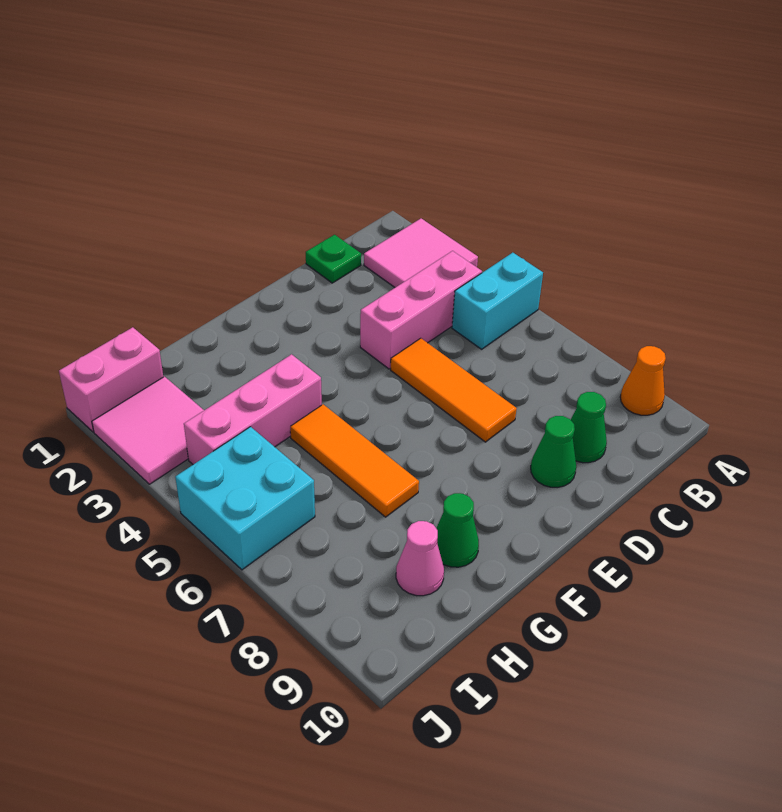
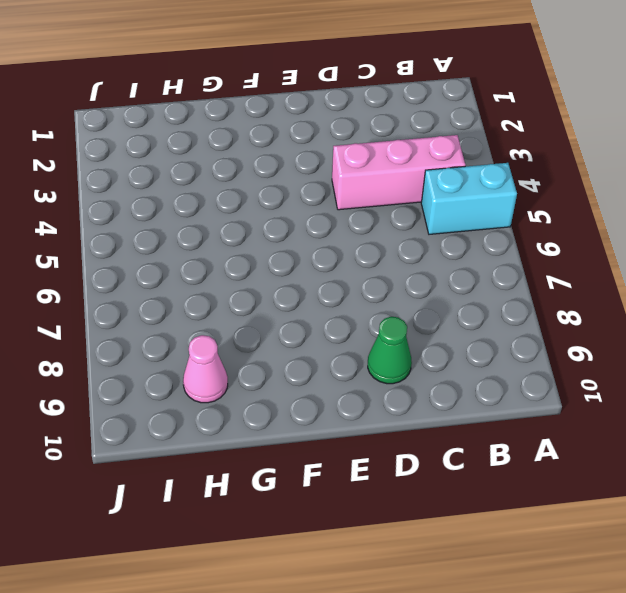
none -> pink tile A2:B3 level 1
none -> orange cone A9 level 1
none -> green plate C1 level 1

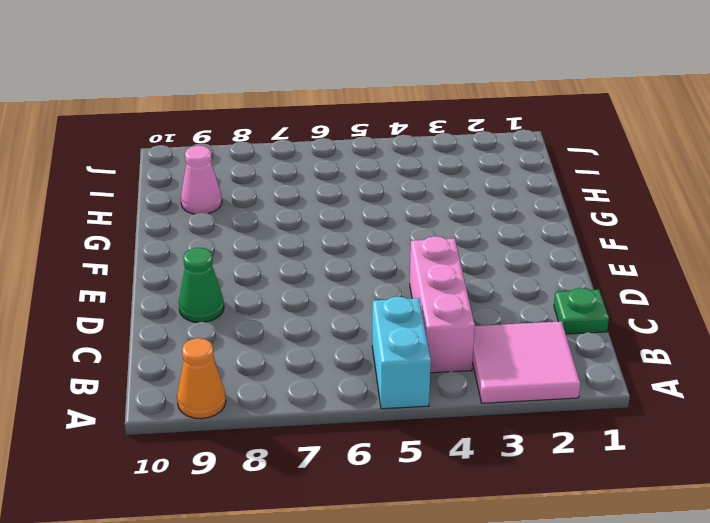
none -> green cone C9 level 1
none -> orange tile D5:D7 level 1
none -> pink brick G4:I4 level 1

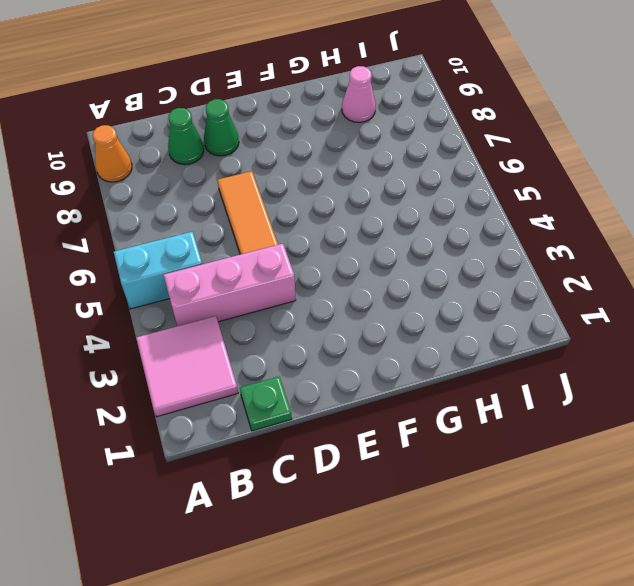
none -> pink brick G4:I4 level 1
none -> orange tile G5:G7 level 1
none -> green cone G9 level 1

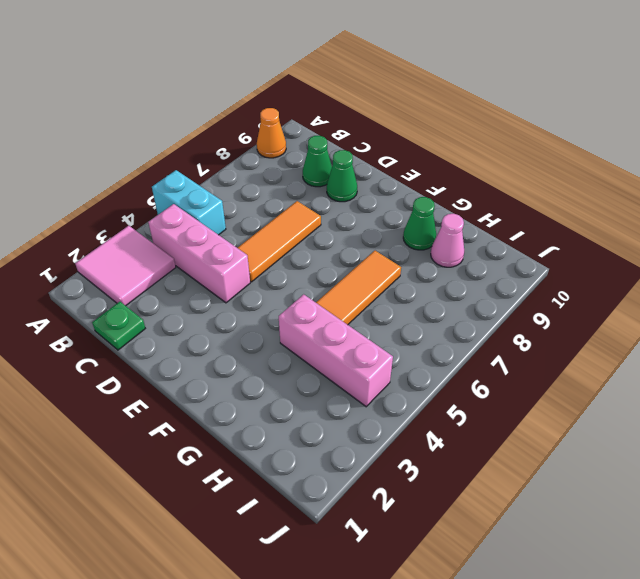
none -> pink brick I1:J1 level 1
none -> pink tile I2:J3 level 1
none -> cyan brick I5:J6 level 1

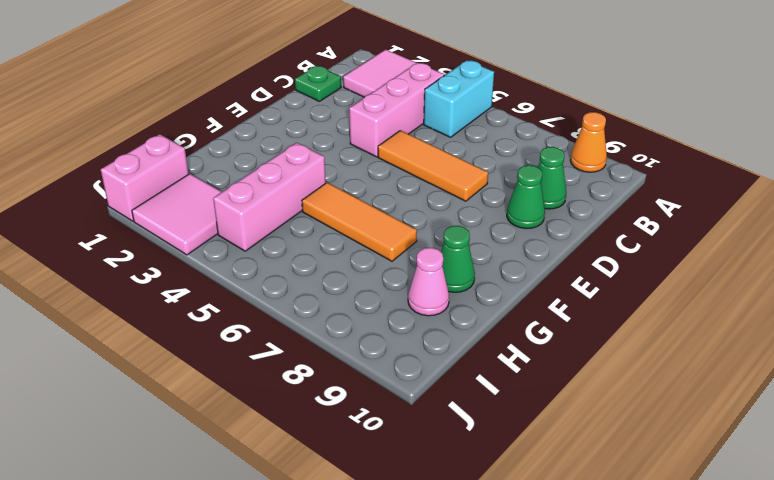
none -> cyan brick I5:J6 level 1

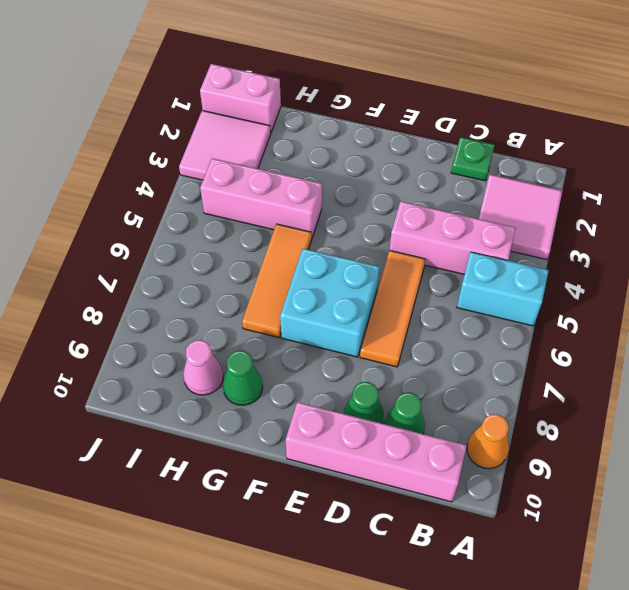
pink brick B10:E10 level 1 -> none
cyan brick E6:F7 level 1 -> cyan brick I5:J6 level 1

